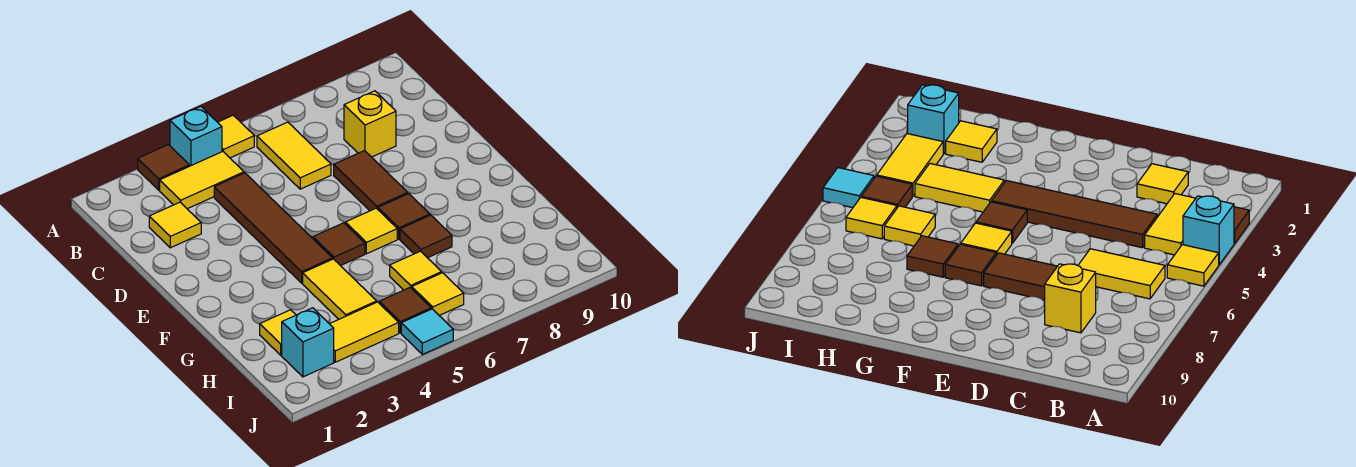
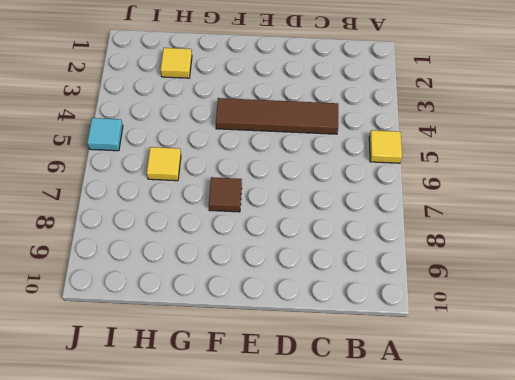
none -> brown tile A3 level 1
none -> cyan brick A4 level 1
none -> yellow tile B3:B4 level 1

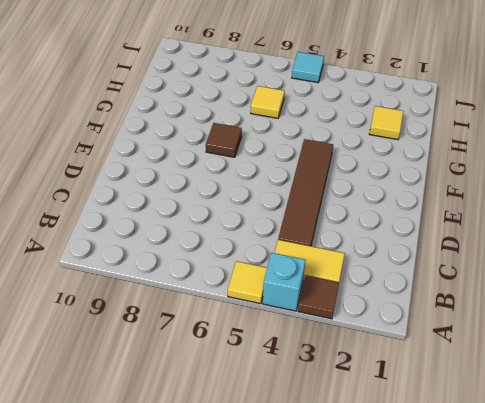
none -> yellow tile B6:C6 level 1
none -> yellow tile C2 level 1
none -> yellow brick C8 level 1

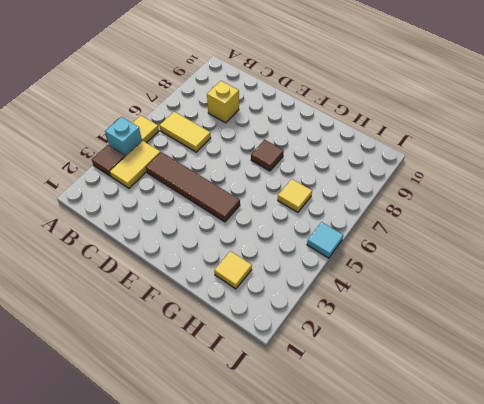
none -> yellow tile C2 level 1
none -> brown tile D7:E7 level 1
none -> brown tile F5 level 1

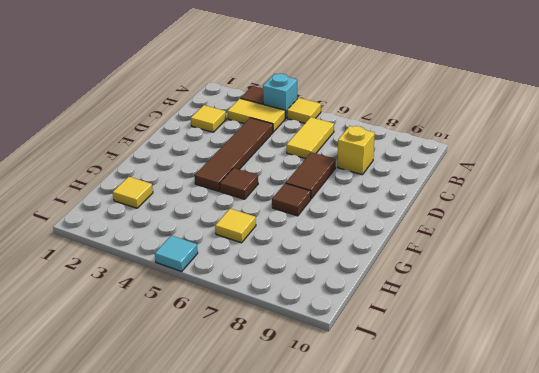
none -> yellow tile F6 level 1
none -> yellow tile G4:H4 level 1
none -> brown tile G7 level 1

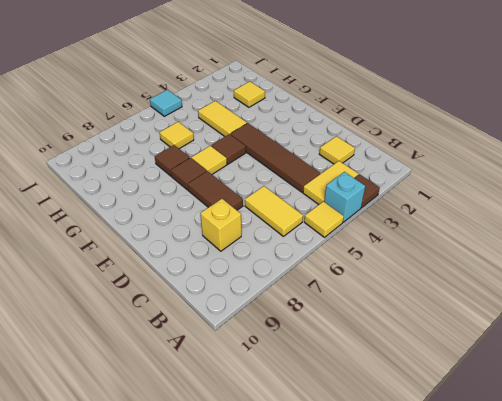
none -> cyan brick I2 level 1
none -> yellow tile I3:I4 level 1
none -> brown tile I5 level 1

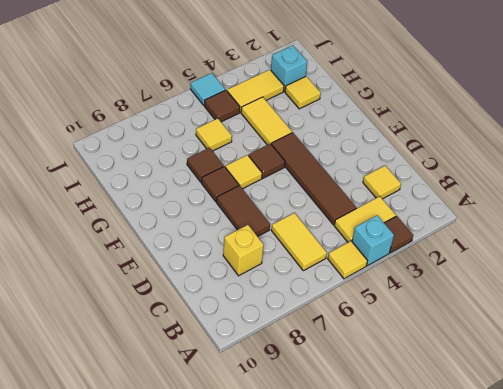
none -> yellow tile I6 level 1

